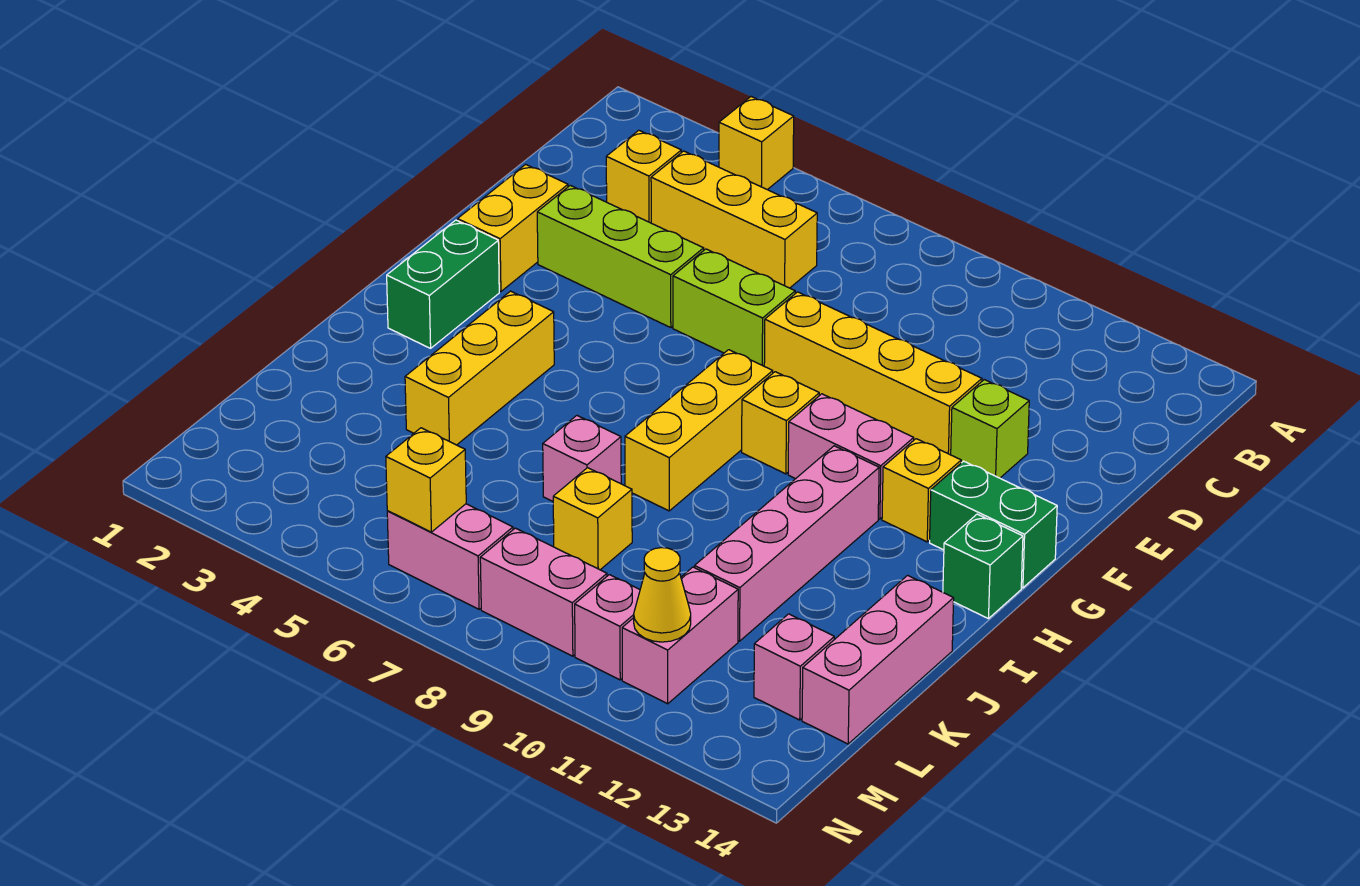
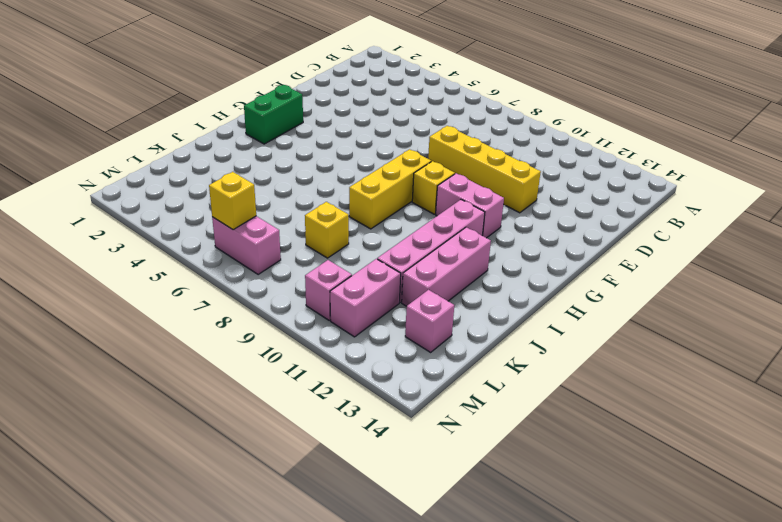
pink brick I12:K12 level 1 -> pink brick J14:L14 level 1
none -> yellow brick A4 level 1
none -> yellow brick C3 level 1
none -> yellow brick C4:C6 level 1

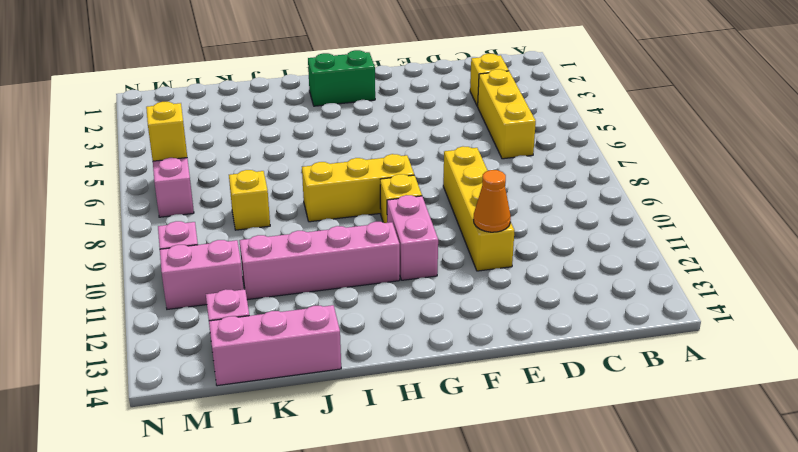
orange cone E11 level 2 -> none
none -> yellow brick A4 level 1
none -> yellow brick E2:F2 level 1
none -> lime brick E3:E5 level 1

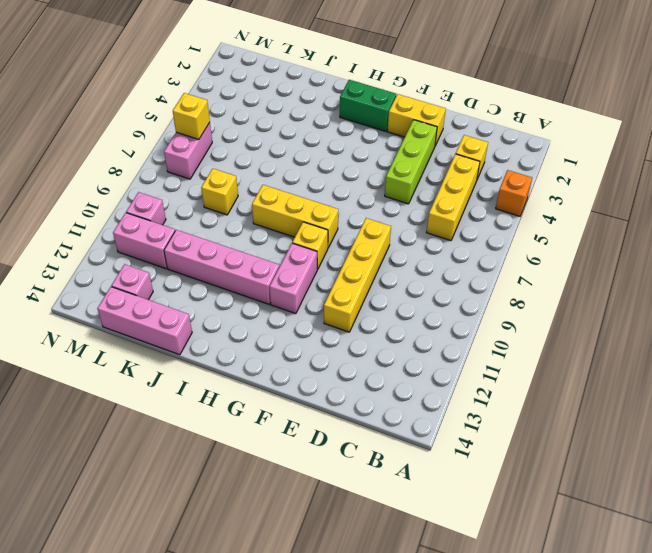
orange brick A4 level 1 -> yellow brick A4 level 1
none -> lime brick E6:E7 level 1
none -> lime brick E12 level 1
none -> yellow brick G12 level 1

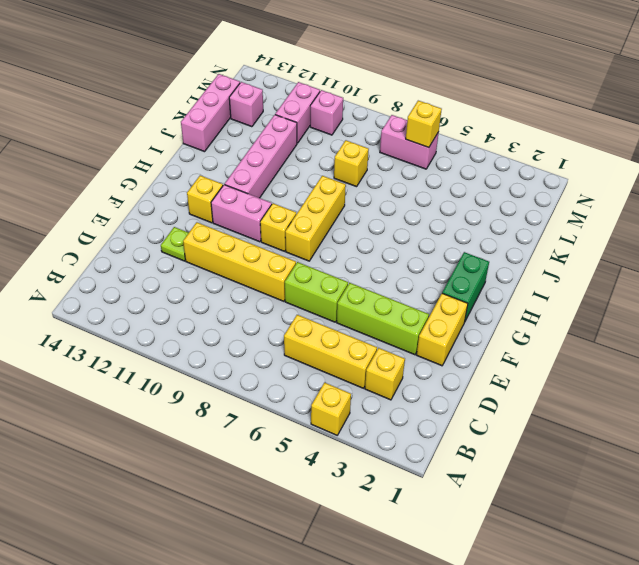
lime plate E12 level 1 -> lime brick E12 level 1
none -> green brick G13:G14 level 1
none -> yellow brick H4:J4 level 1
none -> green brick H14 level 1

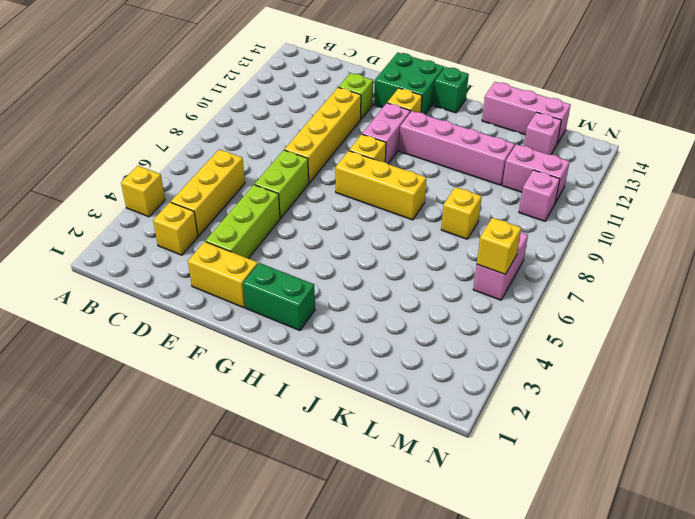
green brick F13:G14 level 1 -> green brick G13:G14 level 1
none -> yellow brick H4:J4 level 1
none -> pink brick J7 level 1
none -> pink brick M8:M9 level 1

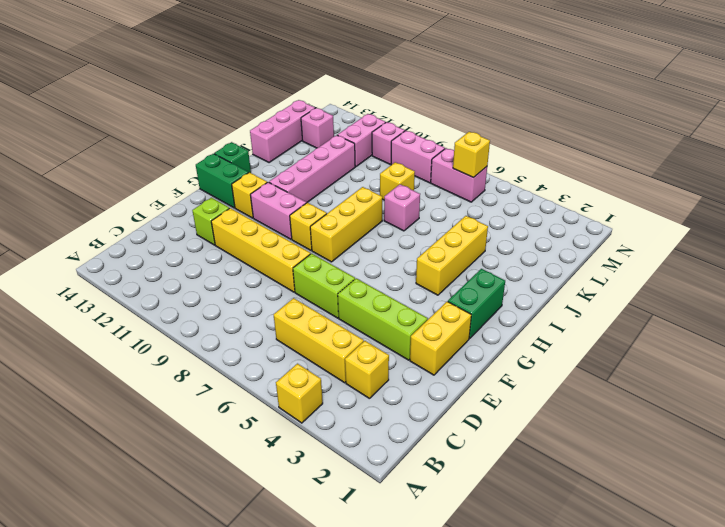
none -> yellow cone M11 level 2

